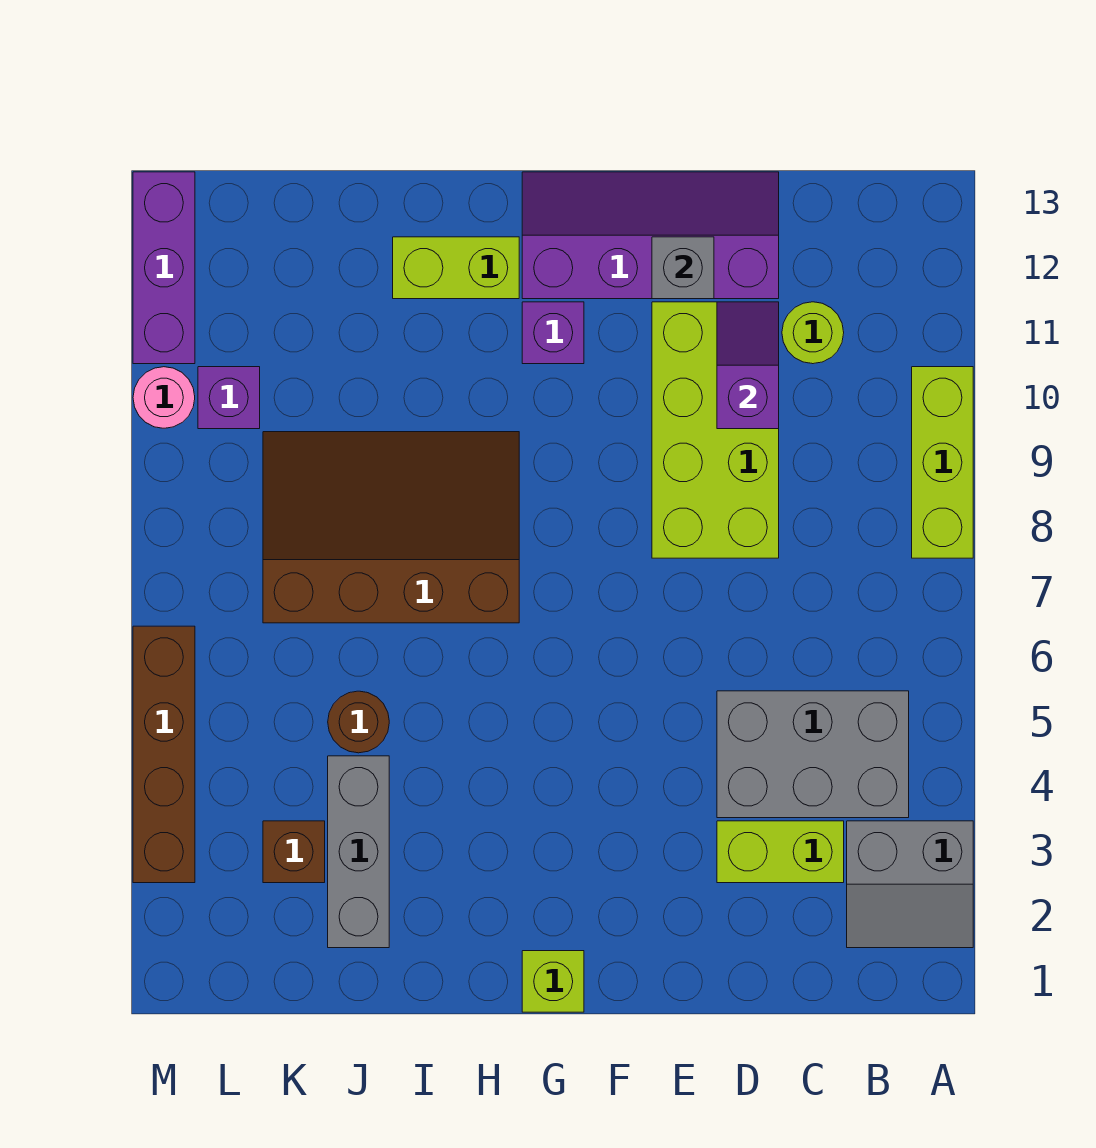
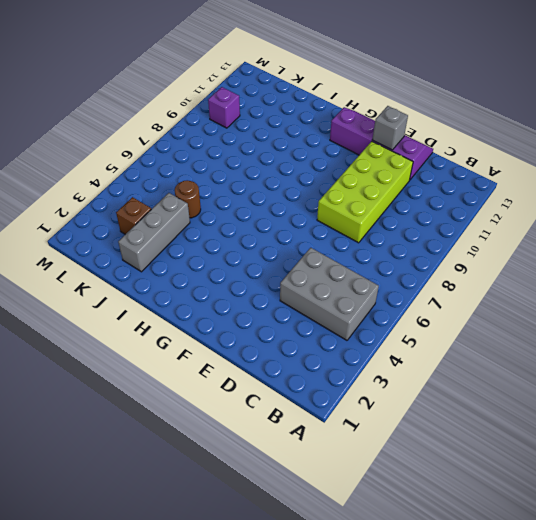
none -> grey slope A2:B3 level 1 top 3
none -> lime brick A8:A10 level 1
none -> lime brick C3:D3 level 1

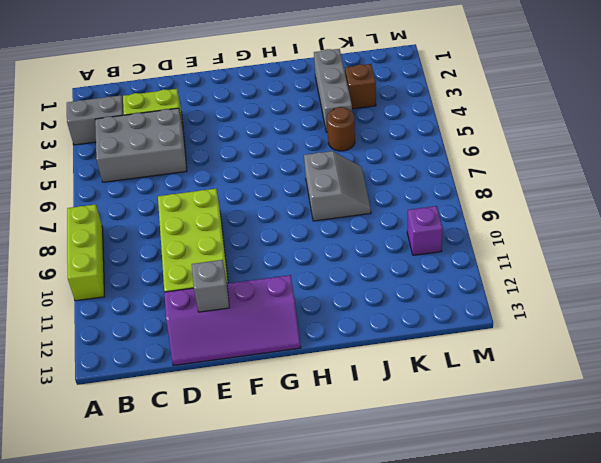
grey slope I7:J8 level 1 top I -> brown slope H7:K9 level 1 top 7
none -> lime round brick C11 level 1
none -> lime brick G1 level 1
none -> purple brick G11 level 1

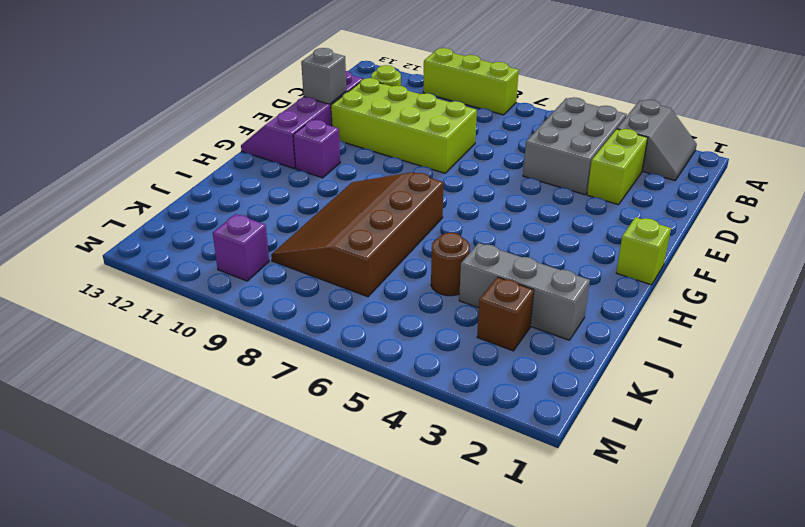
none -> lime brick H12:I12 level 1
none -> brown brick M3:M6 level 1
none -> pink round brick M10 level 1

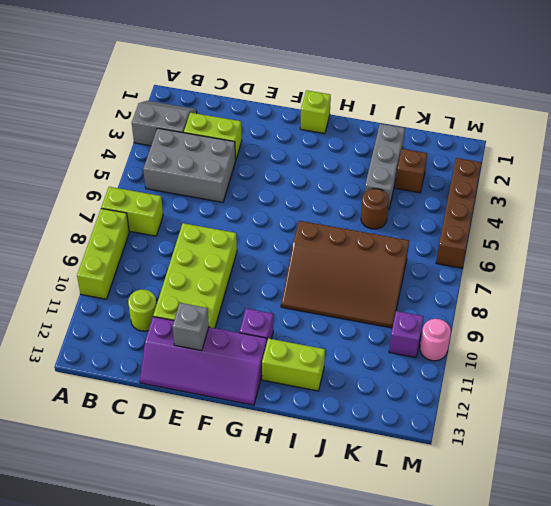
lime brick A7:B7 level 1 -> none
none -> purple brick M11:M13 level 1
none -> purple slope D10:D11 level 2 top 10

